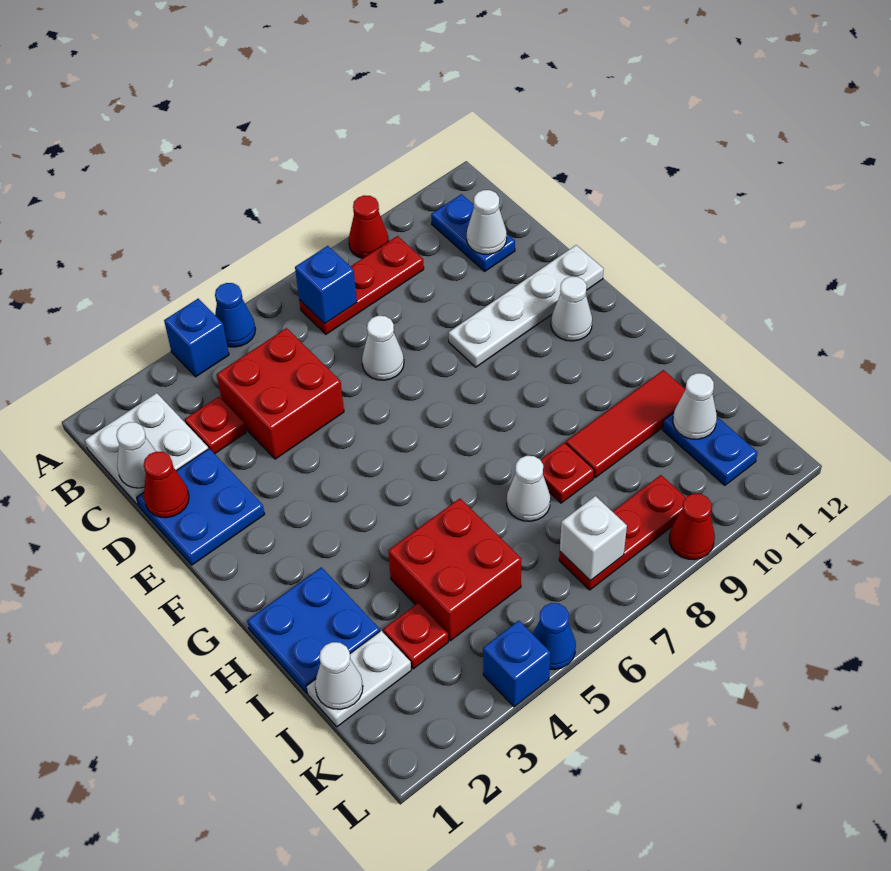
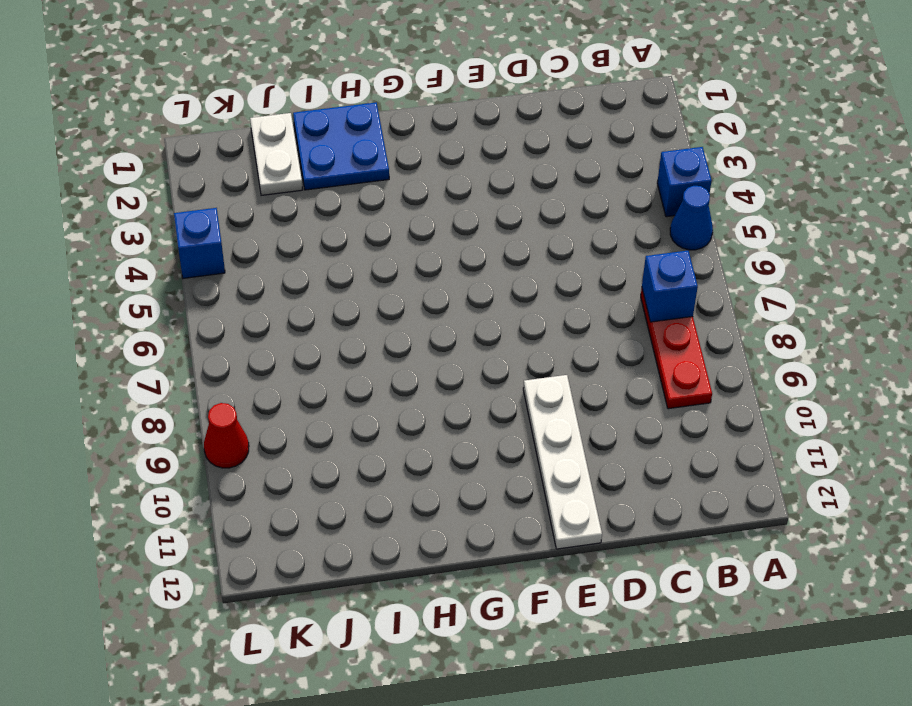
none -> red cone A9 level 1
none -> white plate B1:C2 level 1
none -> blue plate B11:C11 level 1
none -> red plate C3 level 1

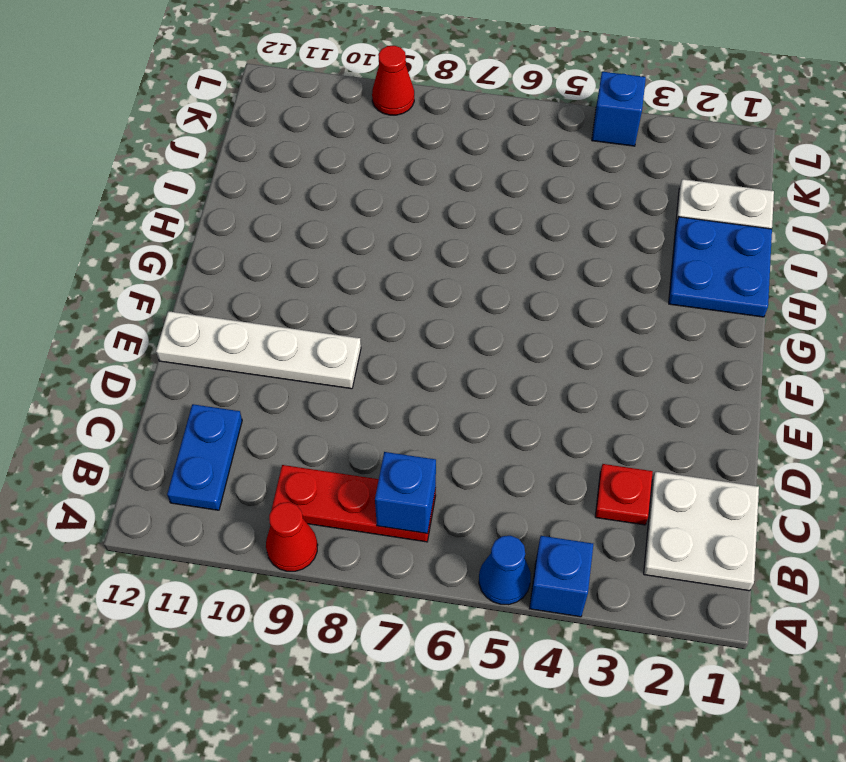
none -> red brick C4:D5 level 1
none -> blue plate D1:E2 level 1
none -> white cone D7 level 1
none -> white cone F11 level 1

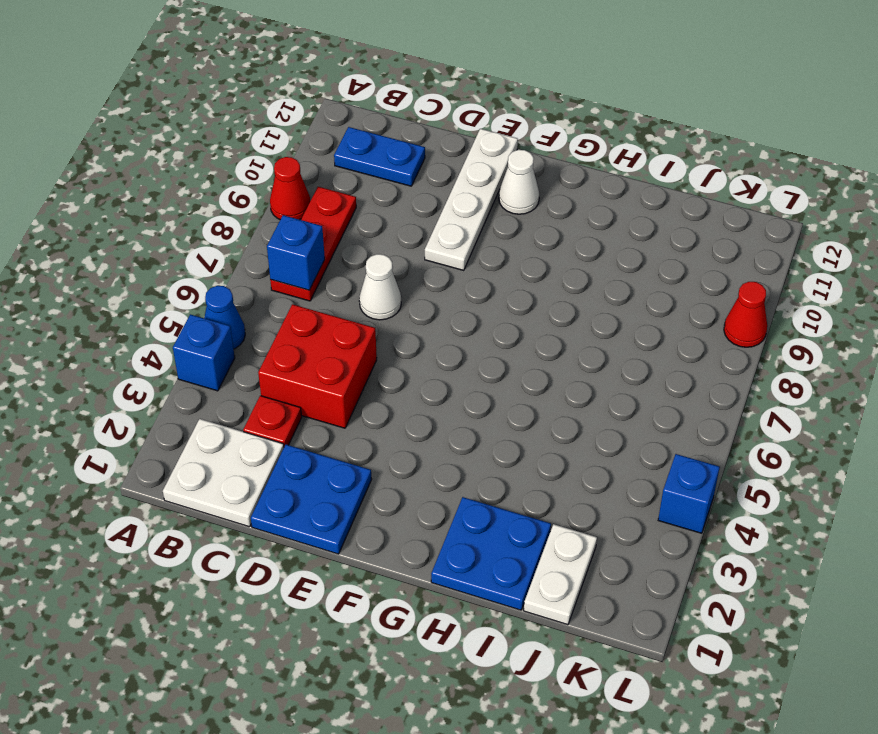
none -> red brick I4:J5 level 1
none -> white cone I7 level 1
none -> red plate I8 level 1
none -> red tile I9:I11 level 1

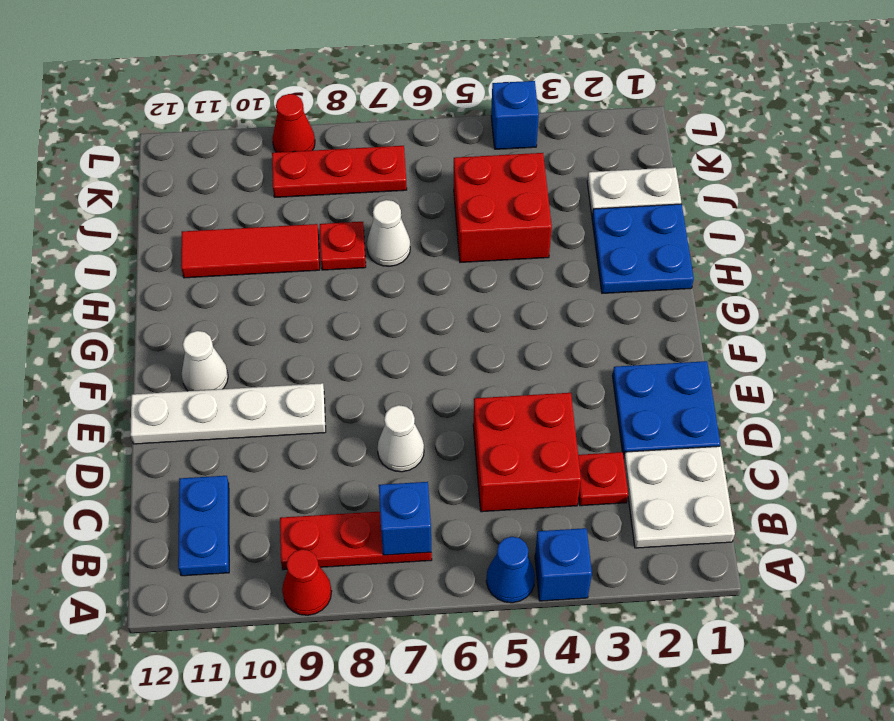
none -> red plate J3 level 1
none -> blue plate J11:K11 level 1
none -> blue cone L5 level 1
none -> white cone C1 level 2

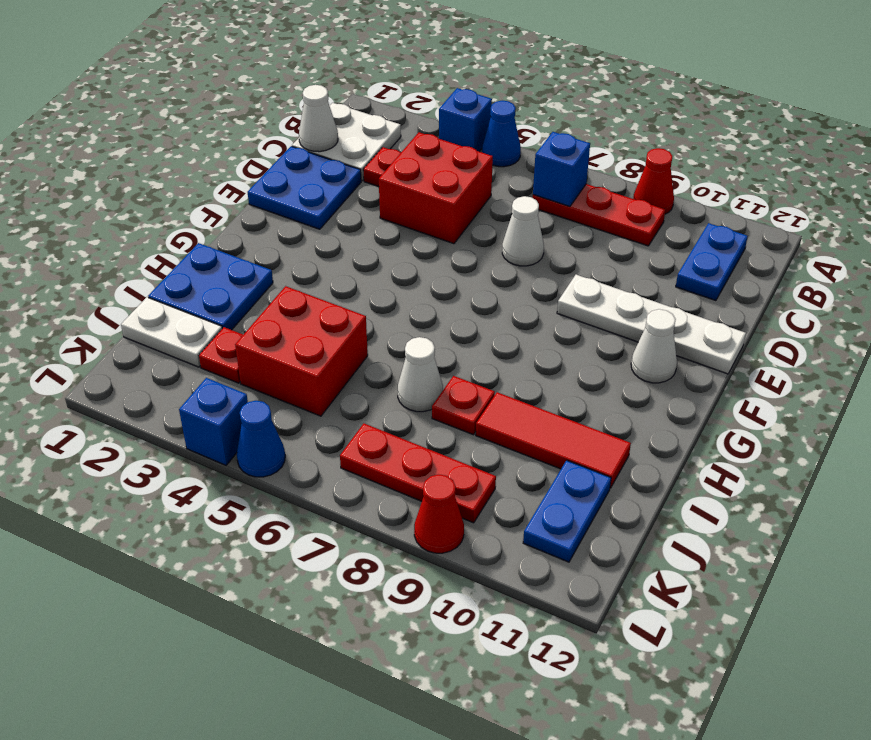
none -> white cone C11 level 2
none -> red cone D1 level 2
none -> white cone J1 level 2
none -> white cone J11 level 2

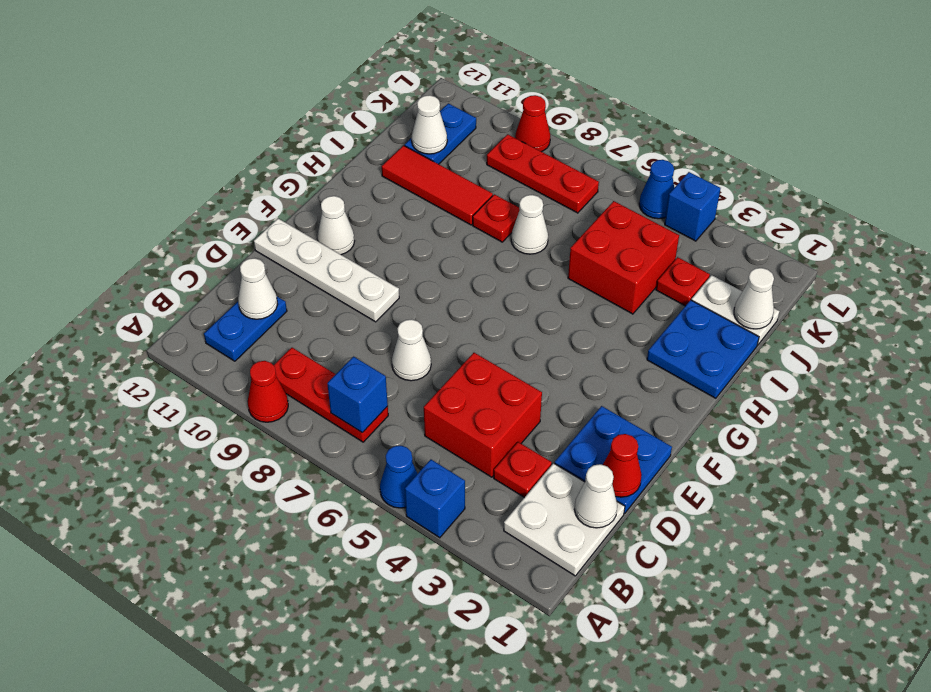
none -> white brick K7 level 2

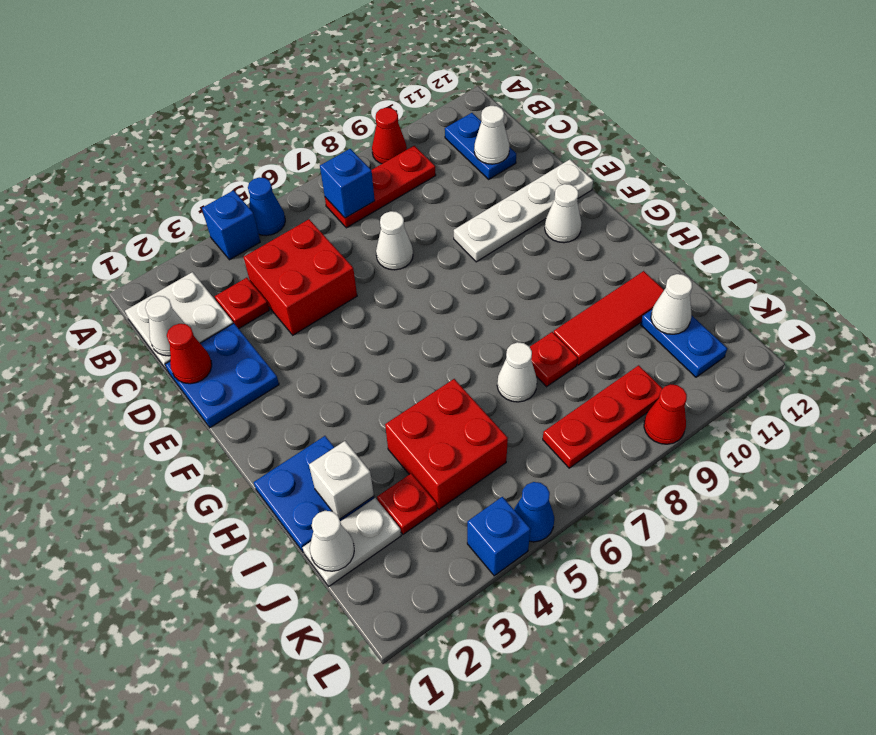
white brick I2 level 2 -> white brick K7 level 2

